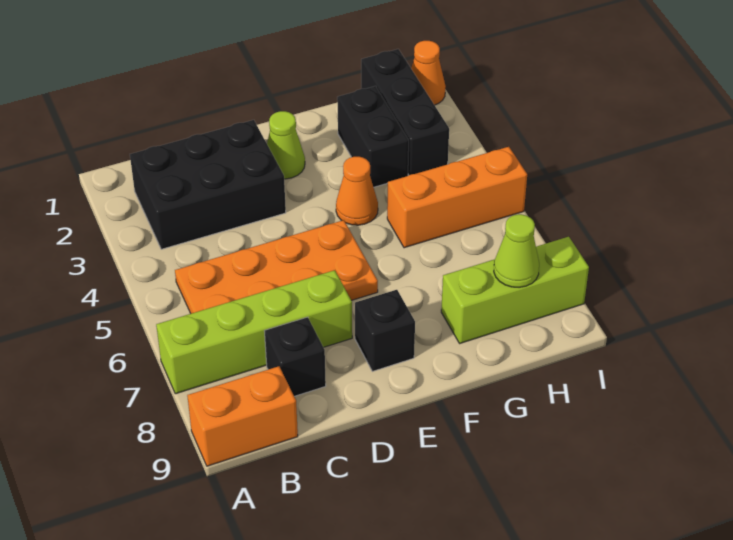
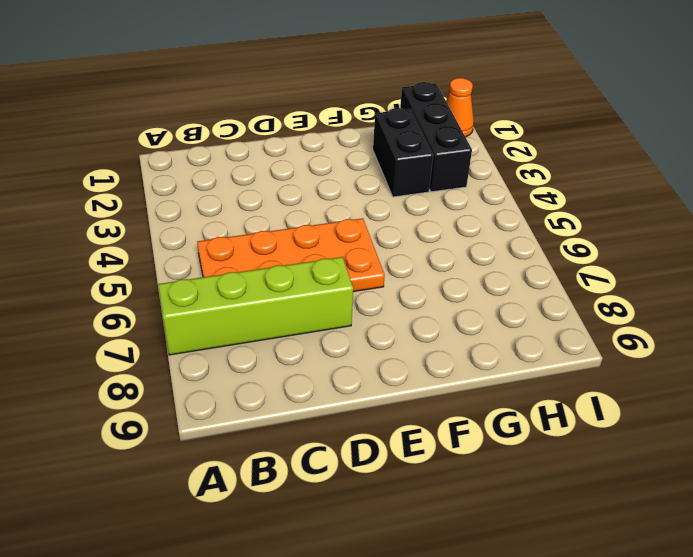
none -> orange brick A9:B9 level 1
none -> black brick B2:D3 level 1
none -> black brick C8 level 1

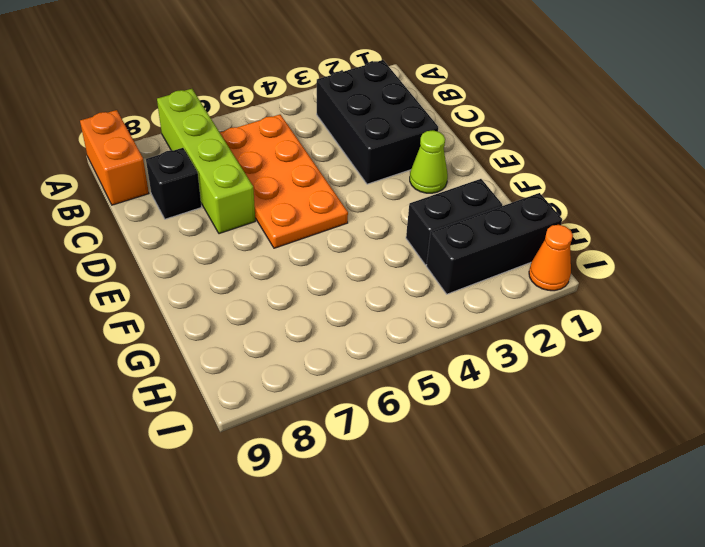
none -> black brick E8 level 1
none -> orange cone F4 level 1
none -> orange brick G5:I5 level 1

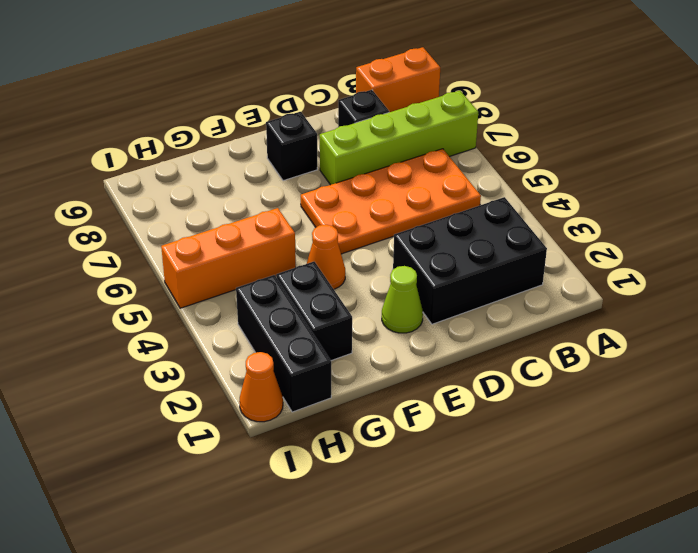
none -> lime brick G8:I8 level 1
none -> lime cone H8 level 2

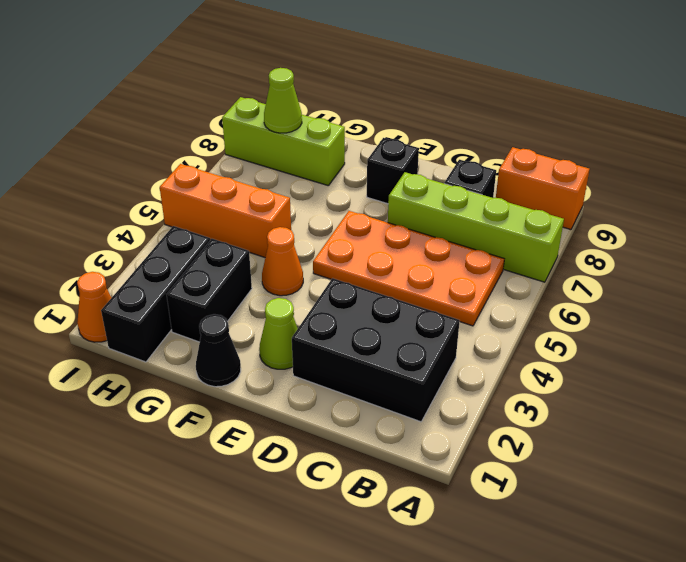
black cone F1 level 1 -> none

